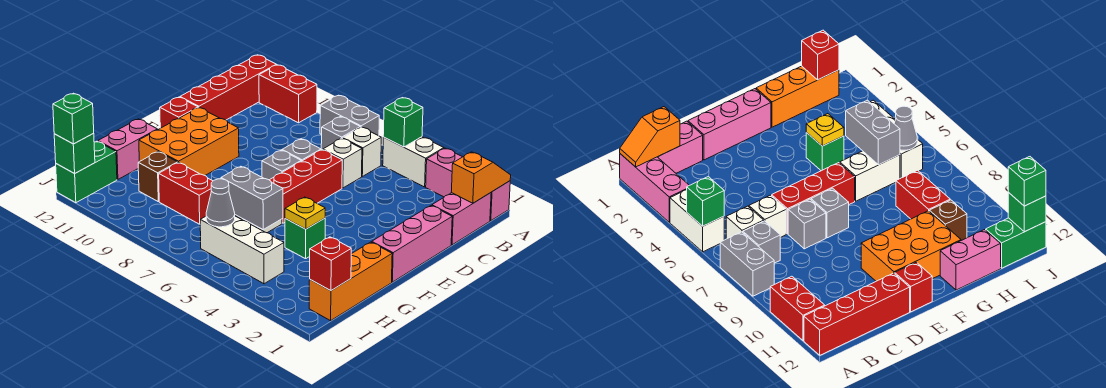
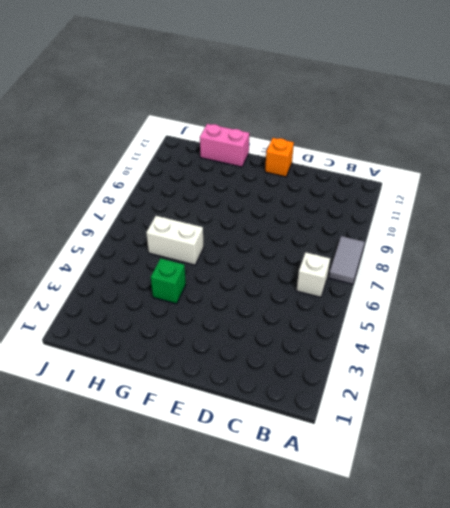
grey tile A7:A8 level 1 -> grey brick A7:A8 level 1
orange brick E12 level 1 -> red brick E12 level 1
none -> pink brick A1:A3 level 1
none -> white brick A4:A5 level 1
none -> red brick A10:A11 level 1
none -> red brick A12:D12 level 1

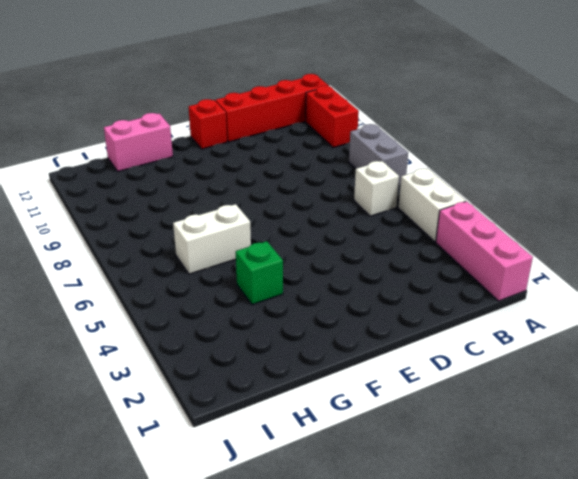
none -> pink brick B1:C1 level 1
none -> grey brick B7 level 1
none -> white brick C6 level 1
none -> pink brick D1:F1 level 1

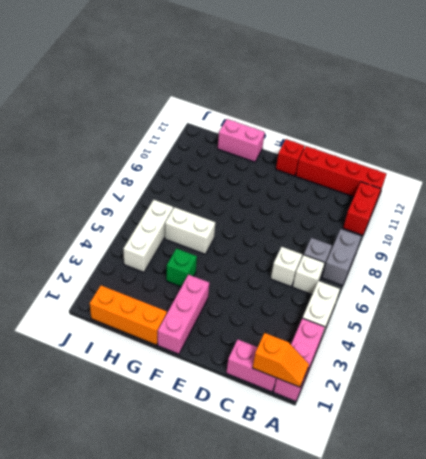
pink brick F1:F3 level 1 -> pink brick D1:F1 level 1
none -> red brick D6:F6 level 1
none -> grey brick D7 level 1
none -> grey brick E7 level 1
none -> orange brick E10:G11 level 1

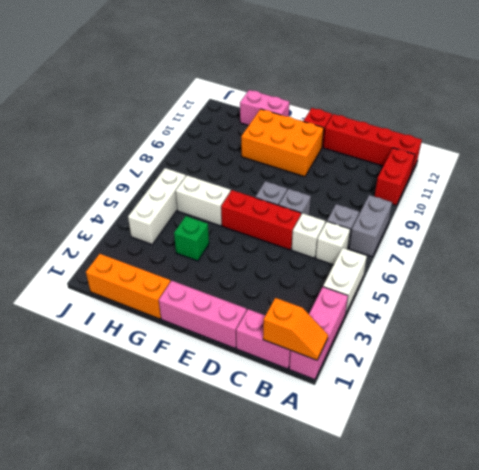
none -> red brick H8:H9 level 1
none -> brown brick H10 level 1
none -> green brick I12:J12 level 1
none -> green brick A5 level 2

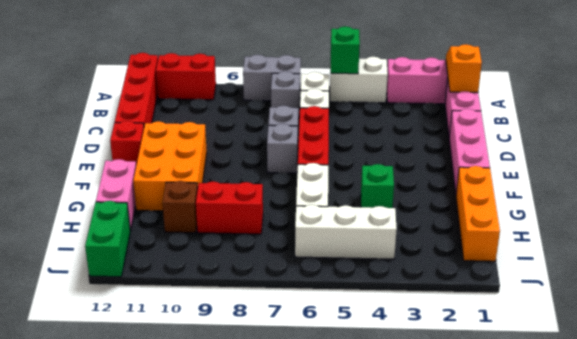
none -> yellow plate G4 level 2
none -> grey brick H5:H6 level 2
none -> red brick I1 level 2
none -> grey cone I6 level 2

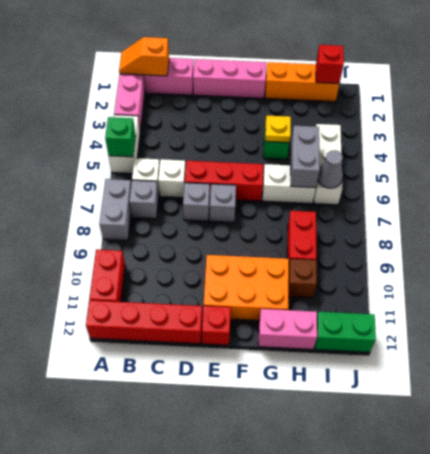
none -> green brick J12 level 2
none -> green brick J12 level 3

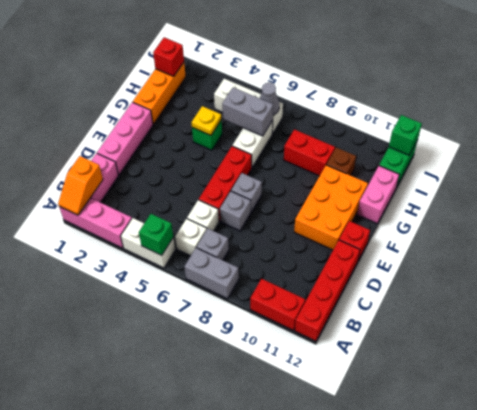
none -> green brick J12 level 3

